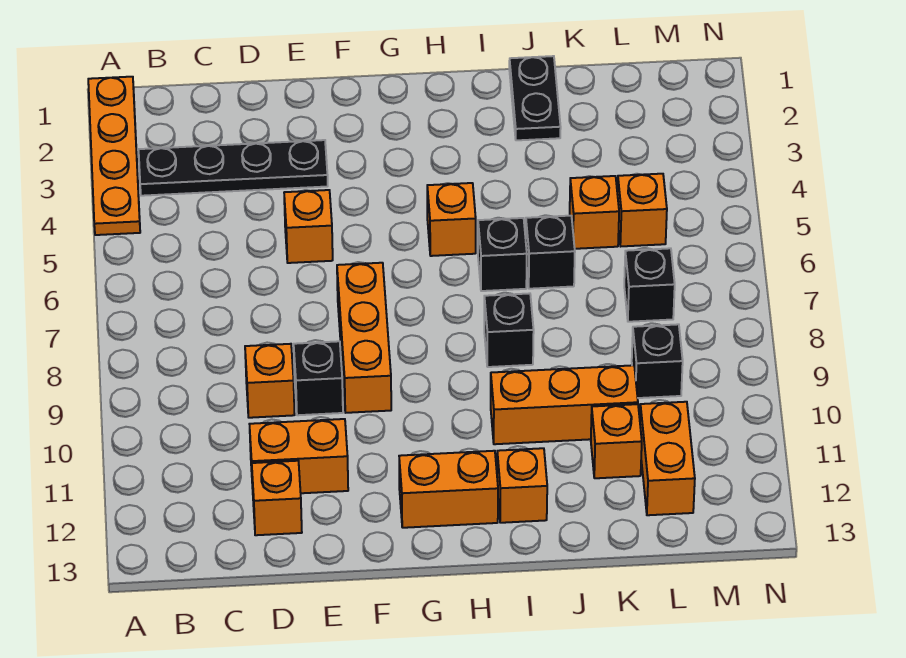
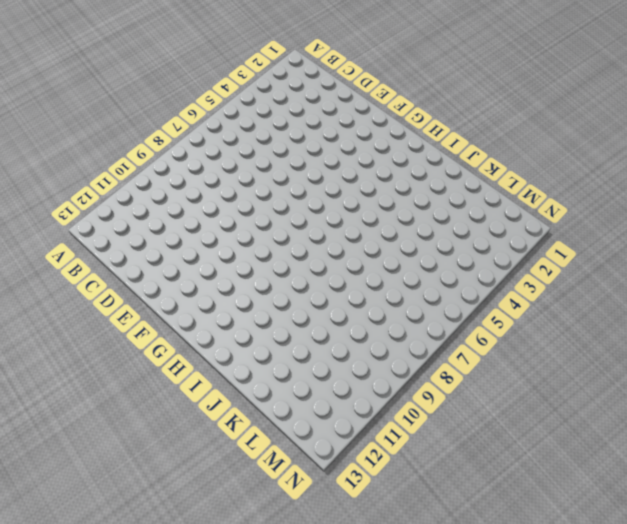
none -> orange plate A1:A4 level 1
none -> black plate B3:E3 level 1
none -> orange brick D9 level 1

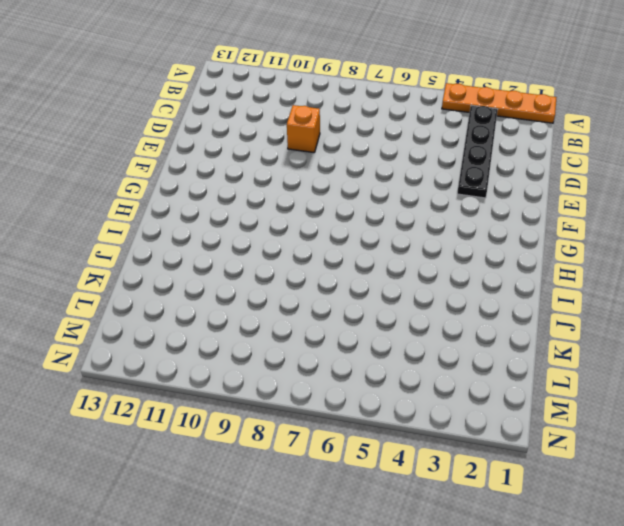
none -> orange brick D11:E11 level 1
none -> orange brick D12 level 1
none -> orange brick E5 level 1

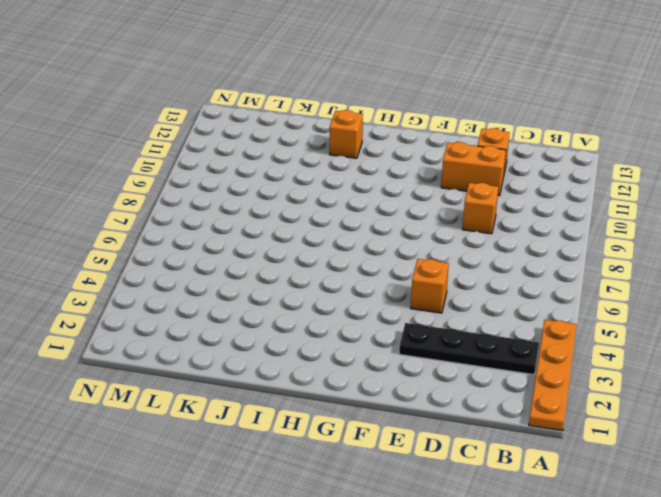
none -> black brick E9 level 1
none -> orange brick F7:F9 level 1
none -> orange brick G12:H12 level 1

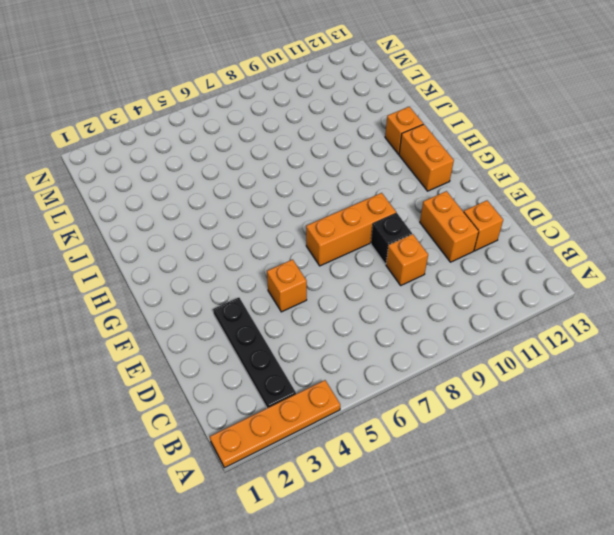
none -> orange brick H5 level 1
none -> black brick I6 level 1
none -> black brick I8 level 1

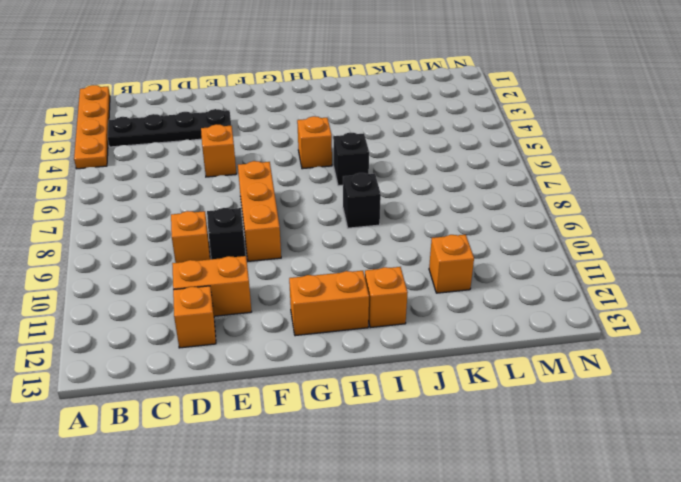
none -> orange brick I10:K10 level 1
none -> black plate J1:J2 level 1
none -> black brick J6 level 1

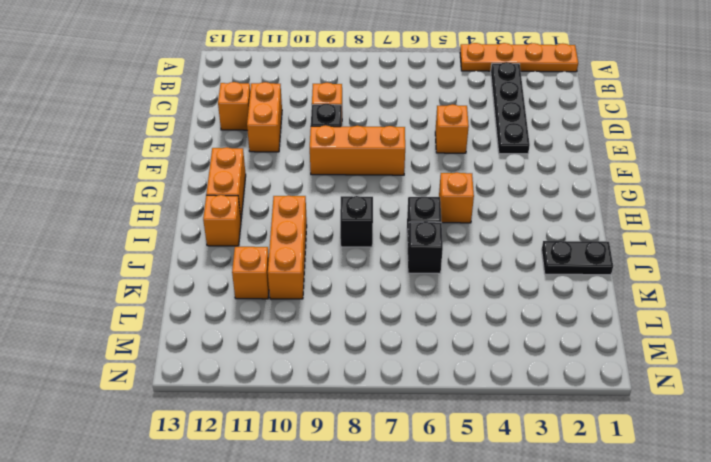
none -> orange brick K5 level 1
none -> orange brick L5 level 1
none -> black brick L7 level 1

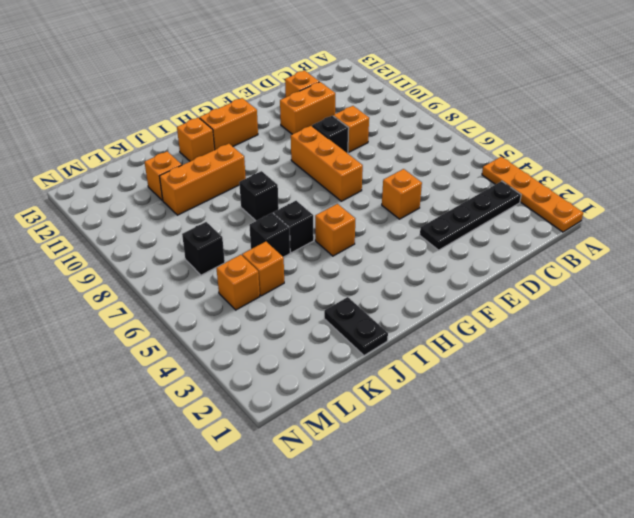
none -> black brick L9 level 1
none -> orange brick L11:L12 level 1

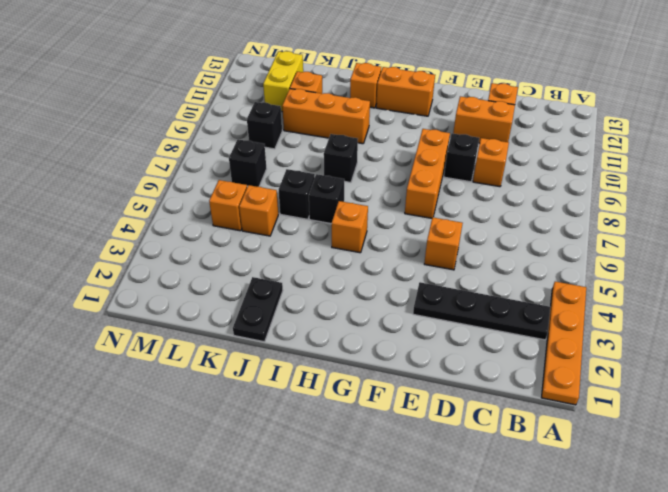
yellow brick L11:L12 level 1 -> orange brick L11:L12 level 1

